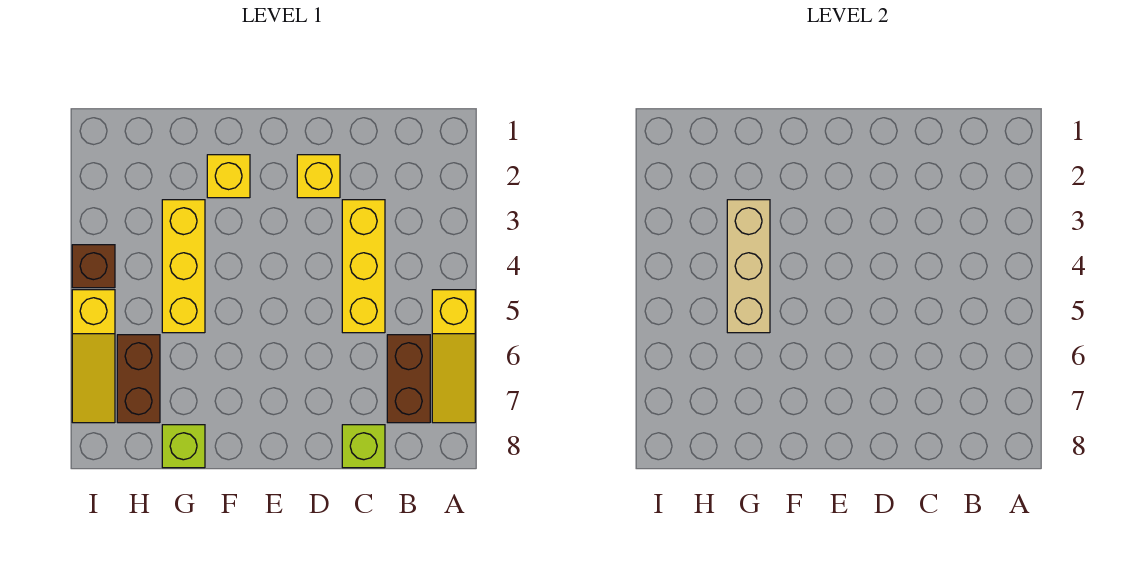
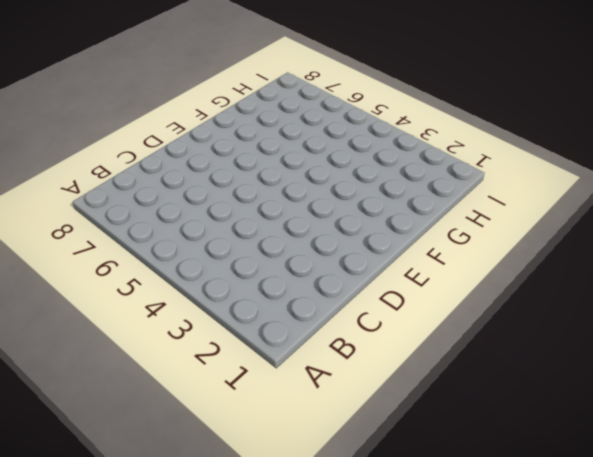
none -> yellow slope A5:A7 level 1 top 5
none -> brown brick B6:B7 level 1
none -> yellow brick C3:C5 level 1

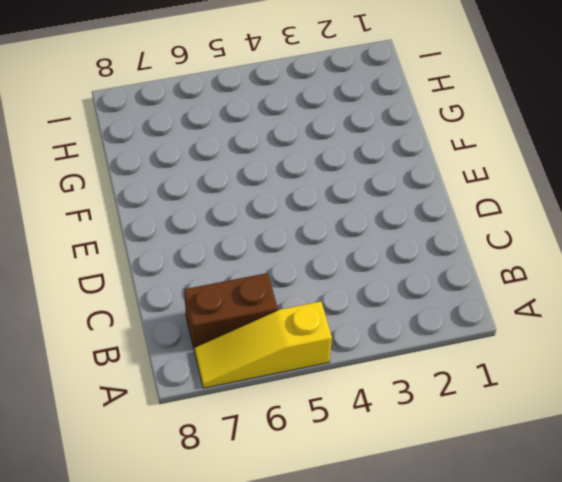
none -> yellow brick C3:C5 level 1
none -> lime brick C8 level 1
none -> yellow brick D2 level 1

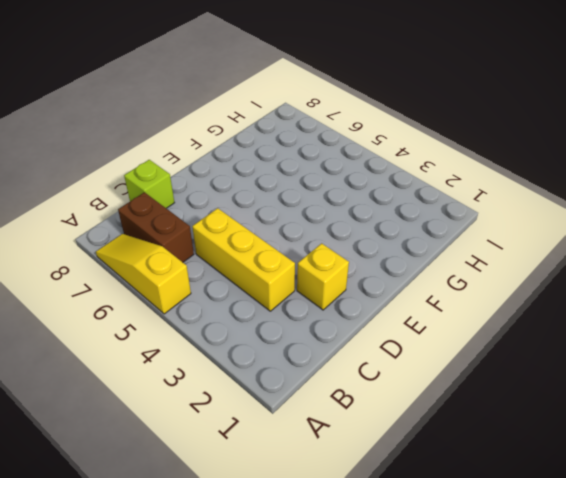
none -> yellow brick F2 level 1
none -> yellow brick G3:G5 level 1
none -> lime brick G8 level 1

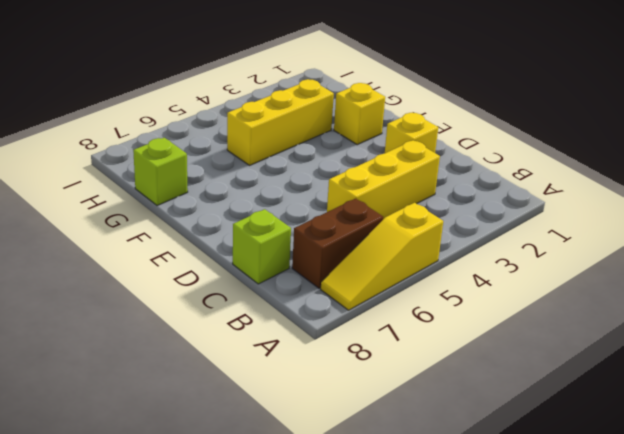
none -> brown brick H6:H7 level 1
none -> brown brick I4 level 1
none -> yellow slope I5:I7 level 1 top 5

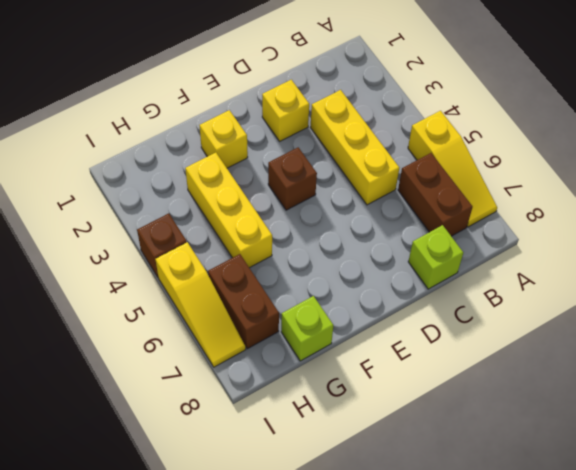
brown brick E4 level 1 -> none
none -> tan brick G3:G5 level 2

